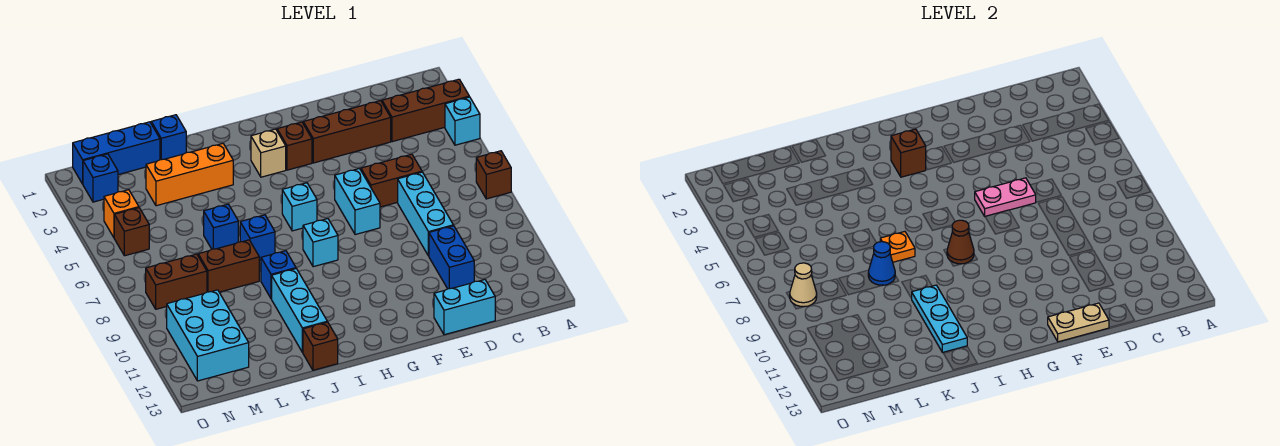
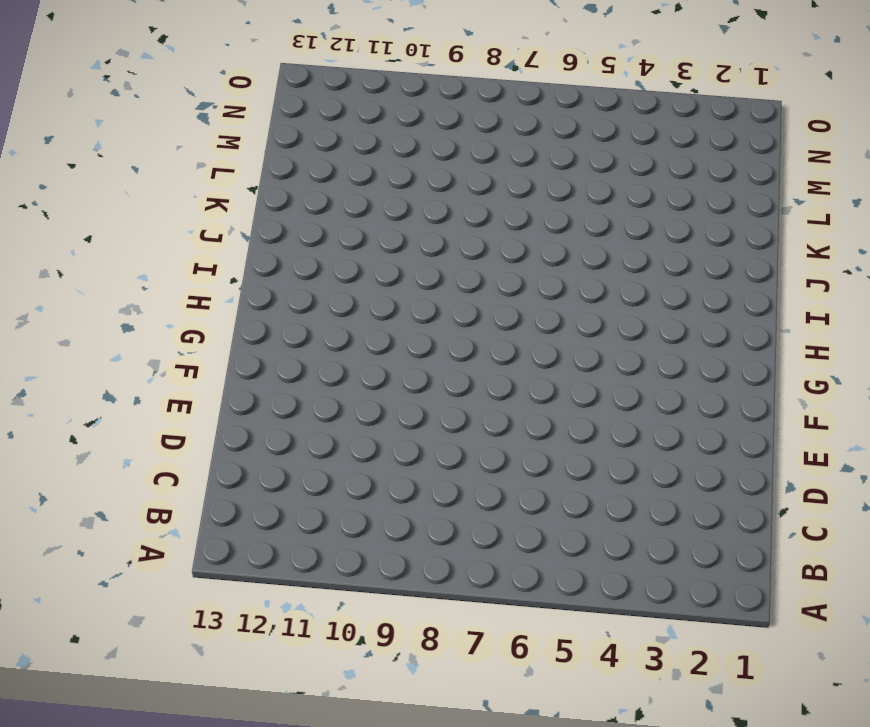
none -> brown brick A3:C3 level 1
none -> cyan brick A4 level 1
none -> brown brick A7 level 1
none -> brown brick D3:F3 level 1

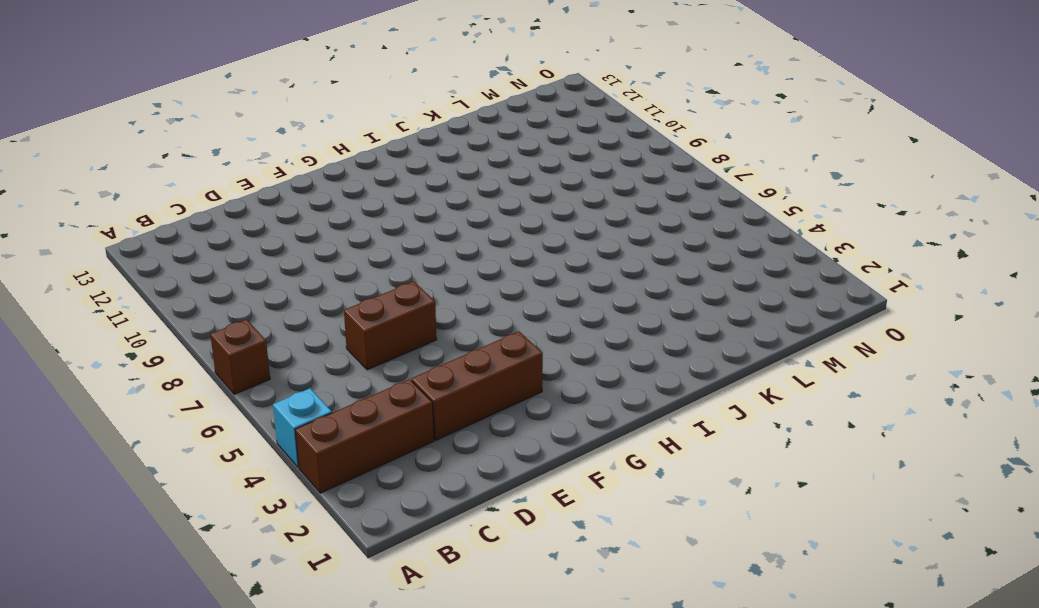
none -> cyan brick D7:D9 level 1
none -> blue brick D10:D11 level 1
none -> cyan brick D13:E13 level 1
none -> cyan brick F6:F7 level 1

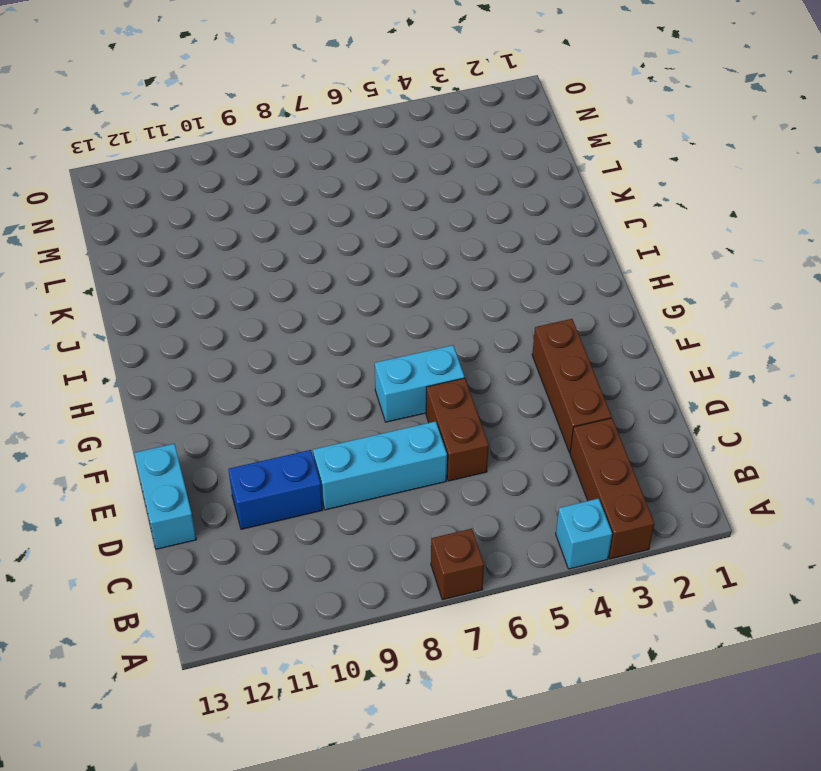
none -> brown brick G3 level 1
none -> tan brick H3 level 1
none -> cyan brick H6 level 1
none -> cyan brick H8 level 1

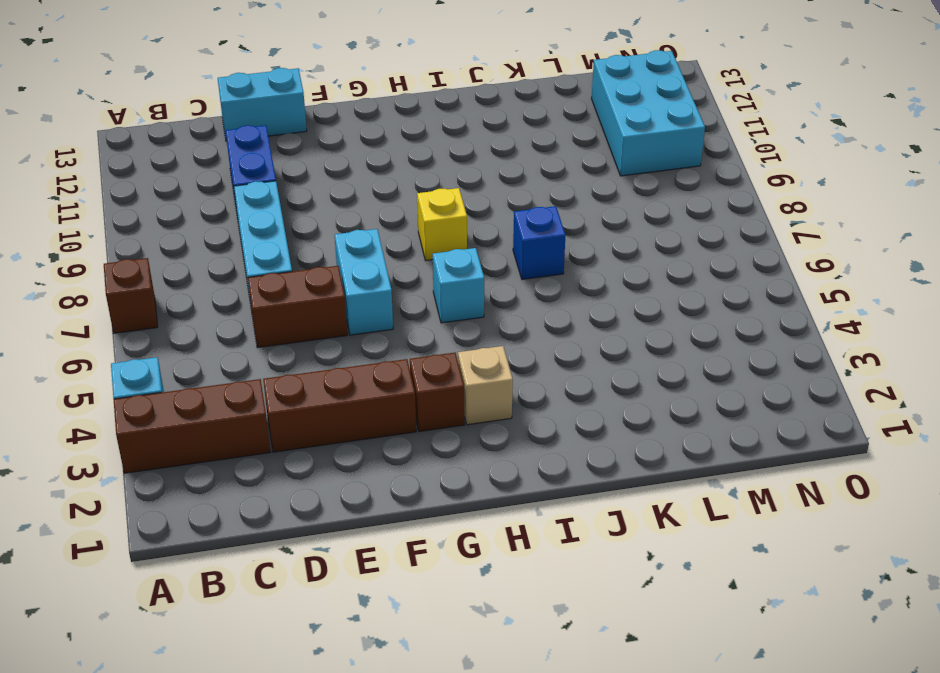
yellow brick H8 level 1 -> cyan brick H8 level 1
none -> orange brick J3:L3 level 1
none -> blue brick J9 level 1
none -> cyan brick J10:J12 level 1
none -> brown brick J13 level 1

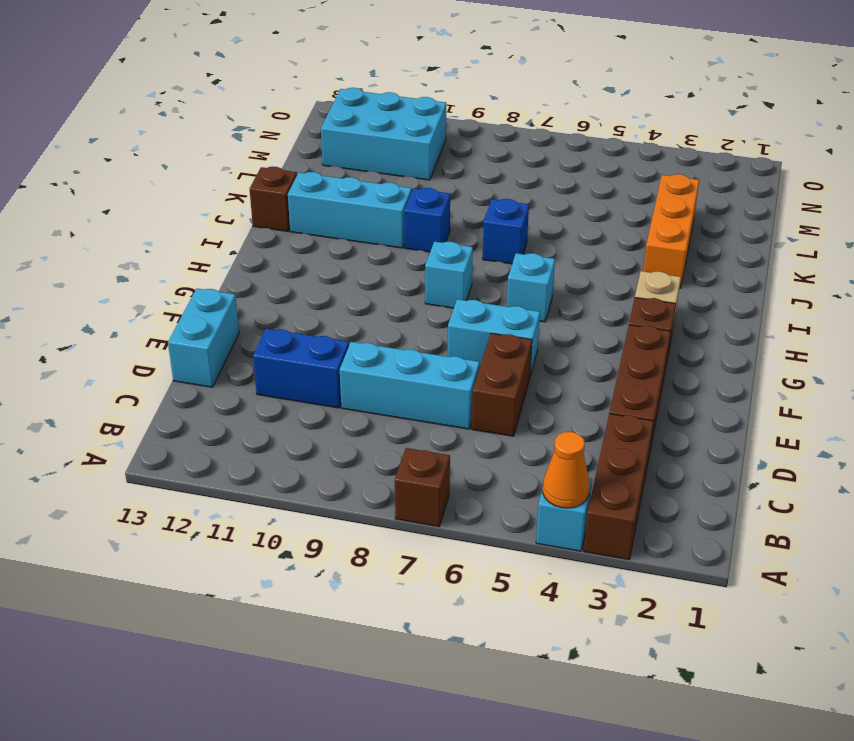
orange cone A4 level 2 -> none
none -> blue brick K1 level 1
none -> blue brick K6 level 1
none -> brown brick K8:L8 level 1
none -> blue brick L1:N1 level 1

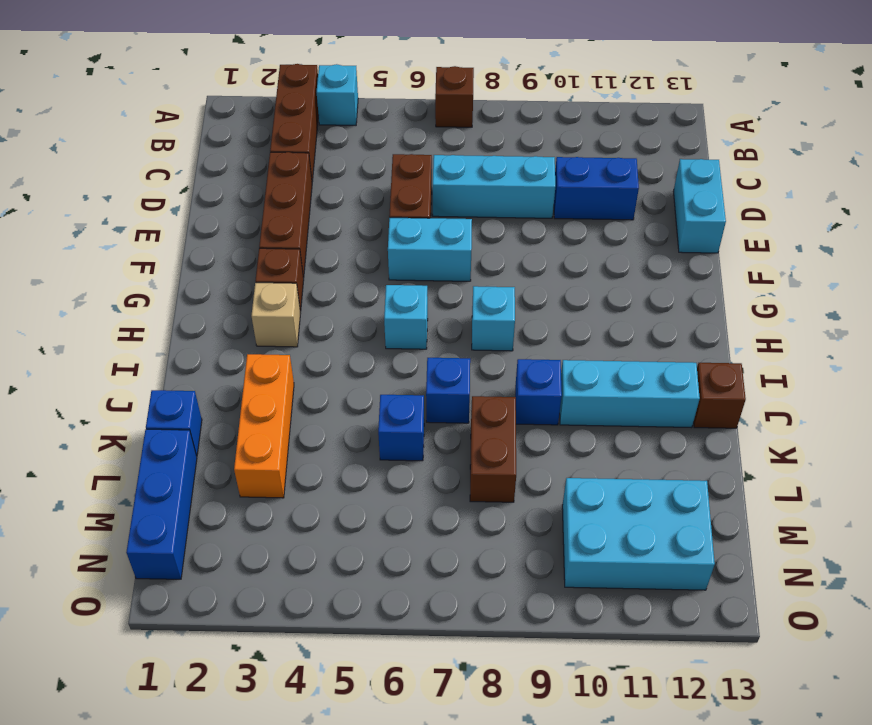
none -> brown brick M8:N8 level 1
none -> blue brick N2 level 1
none -> orange brick N4 level 1
none -> brown brick N5 level 1

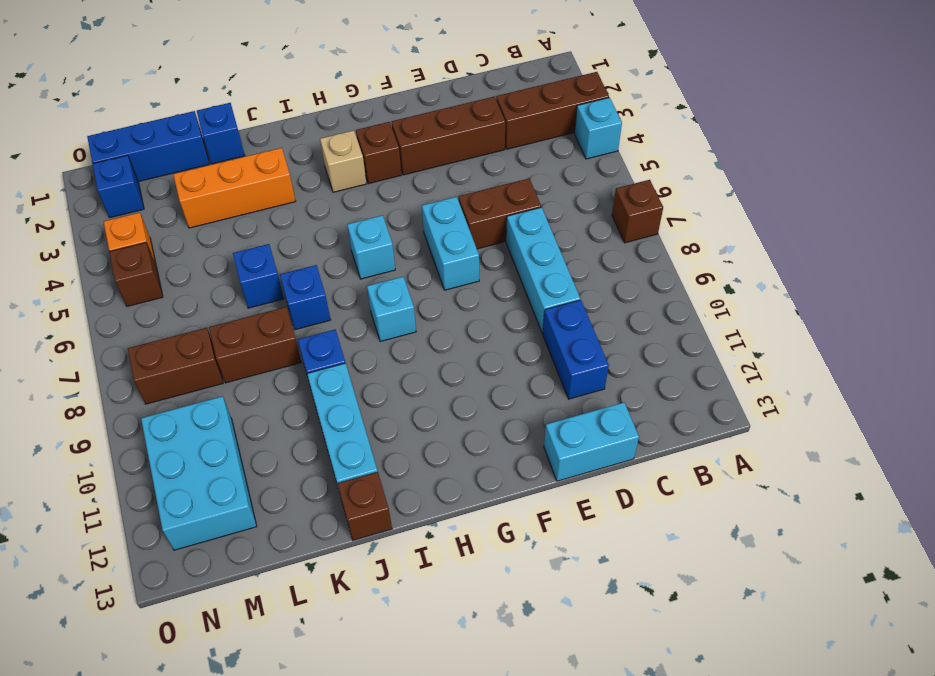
none -> pink plate E6:F6 level 2
none -> tan plate E13:F13 level 2
none -> brown brick H3 level 2
none -> brown cone H8 level 2

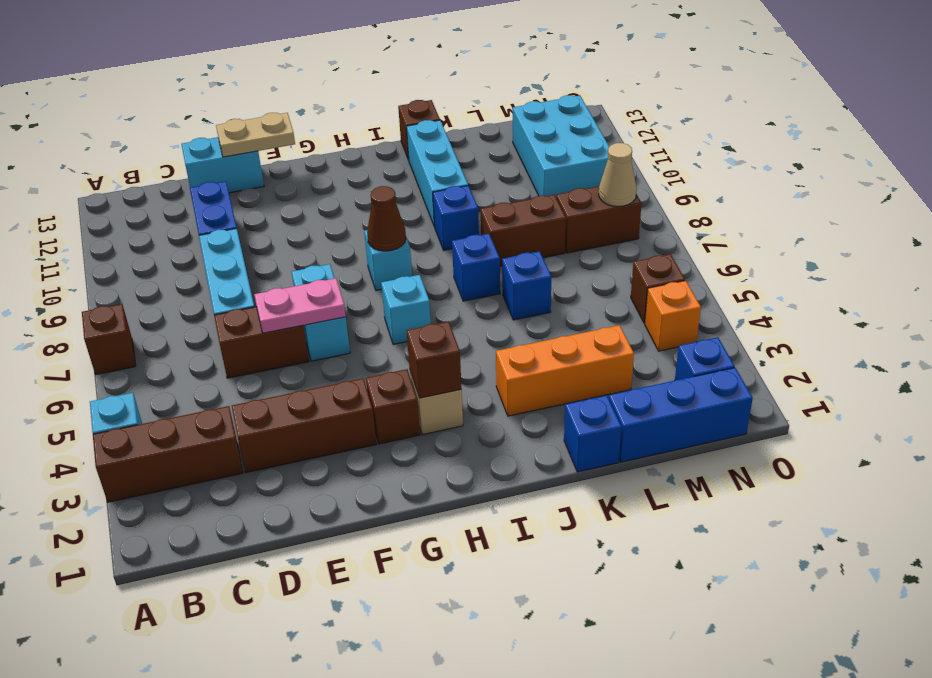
none -> orange plate J7 level 2
none -> cyan plate J10:J12 level 2
none -> blue cone K8 level 2

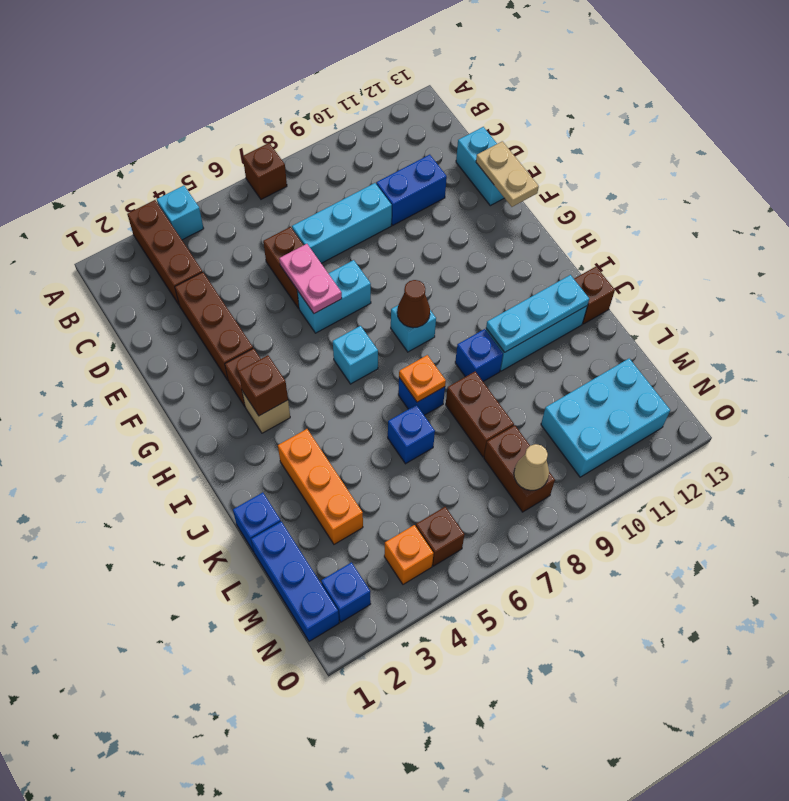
none -> blue cone K8 level 2

